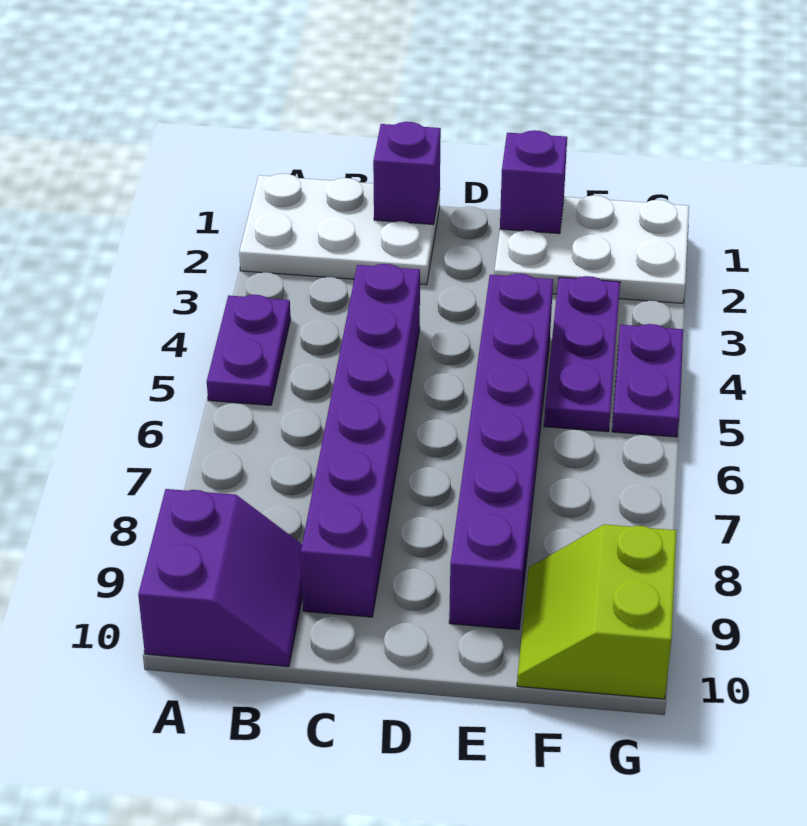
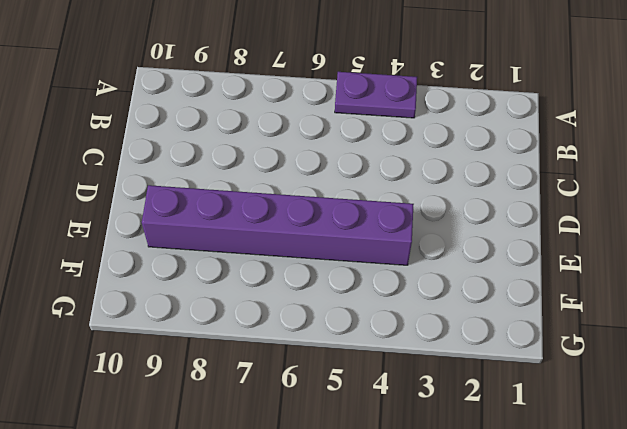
none -> white plate A1:C2 level 1
none -> purple slope A9:B10 level 1 top A

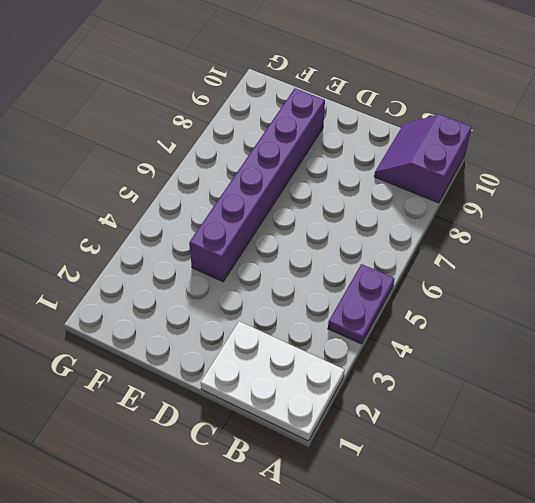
none -> purple brick C4:C9 level 1
none -> white plate E1:G2 level 1

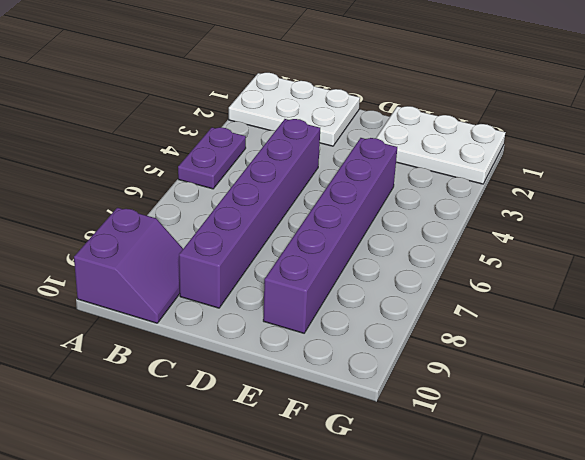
none -> purple plate F3:F5 level 1
none -> lime slope F9:G10 level 1 top G

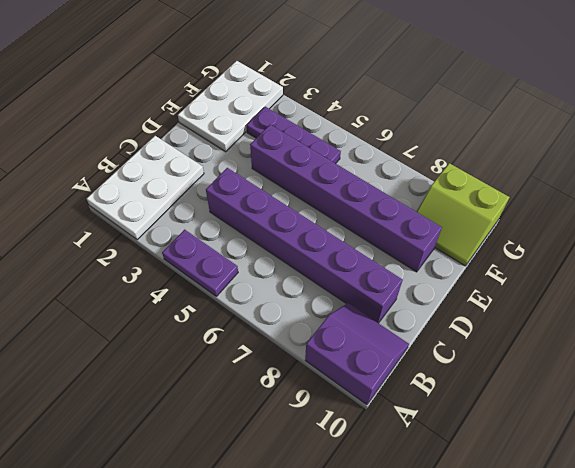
none -> purple plate G4:G5 level 1
none -> purple brick C1 level 2

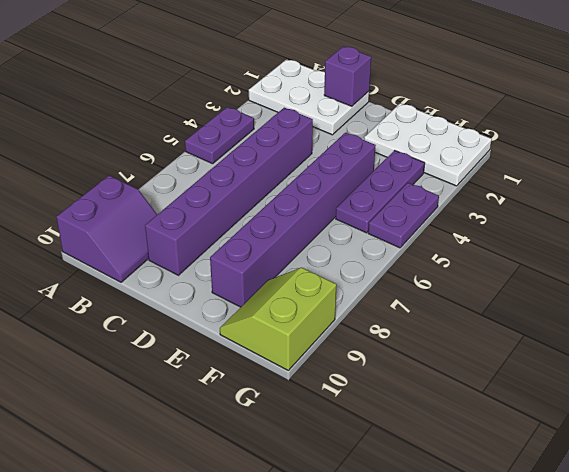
none -> purple brick E1 level 2

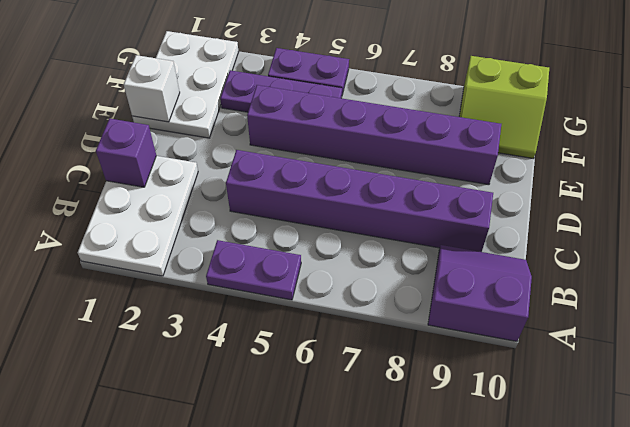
white brick E1 level 2 -> purple brick E1 level 2

